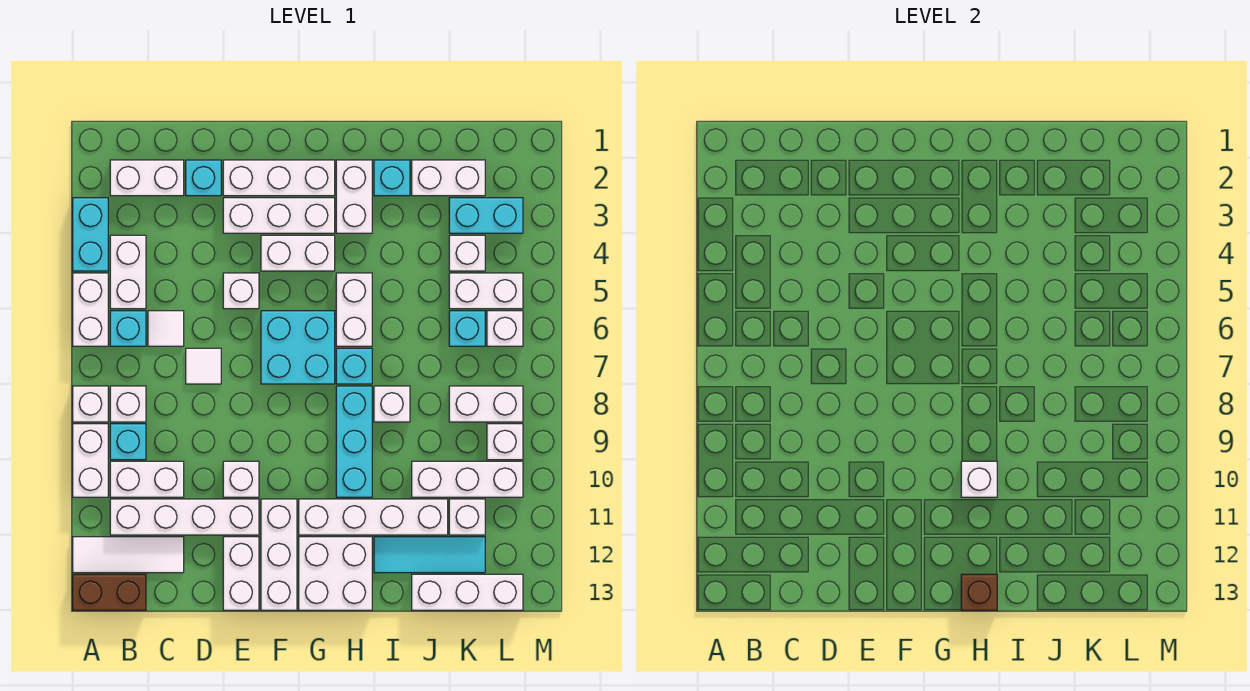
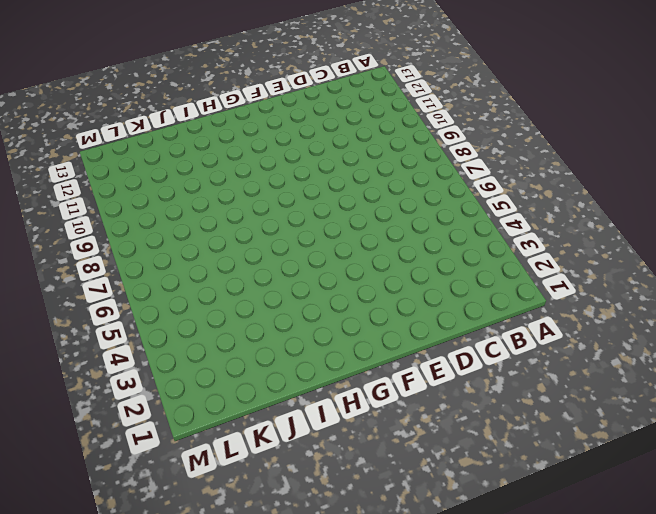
none -> cyan brick A3:A4 level 1
none -> white brick A5:A6 level 1
none -> white brick A8 level 1
none -> white brick A9:A10 level 1

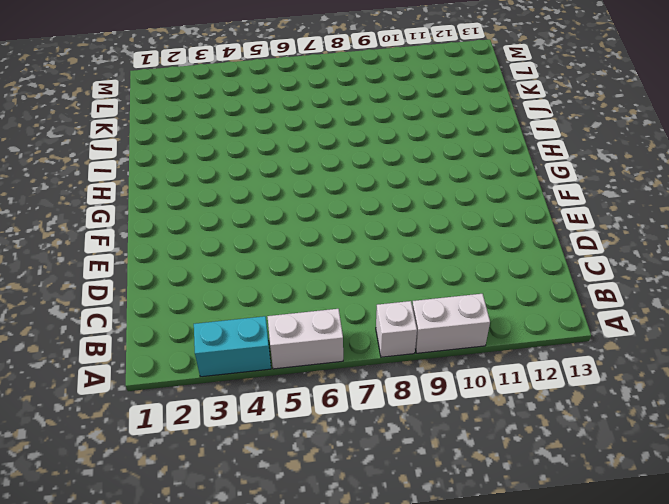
none -> white tile A12:C12 level 1
none -> brown brick A13:B13 level 1
none -> white brick B2:C2 level 1
none -> white brick B4:B5 level 1

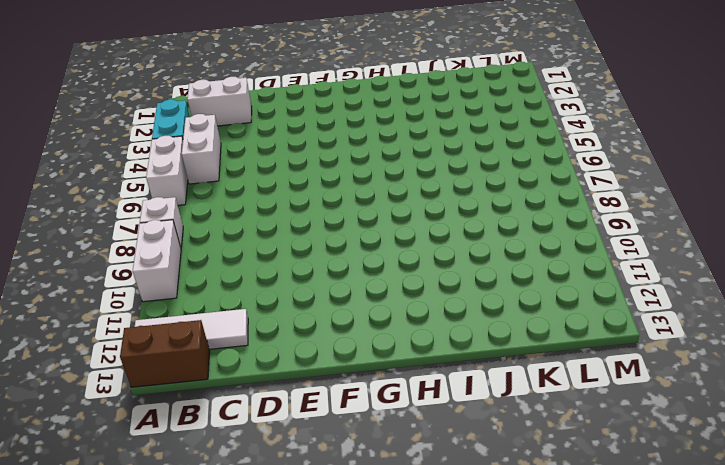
none -> cyan brick B6 level 1
none -> white brick B8 level 1
none -> cyan brick B9 level 1
none -> white brick B10:C10 level 1

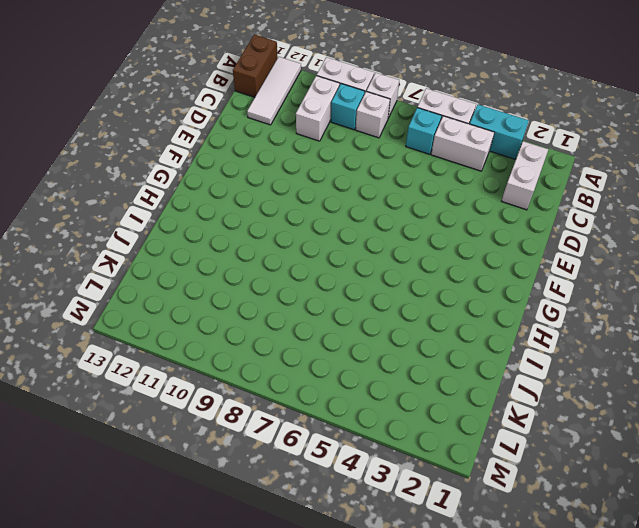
none -> white brick B11:E11 level 1
none -> white tile C6 level 1
none -> cyan brick D2 level 1
none -> white tile D7 level 1

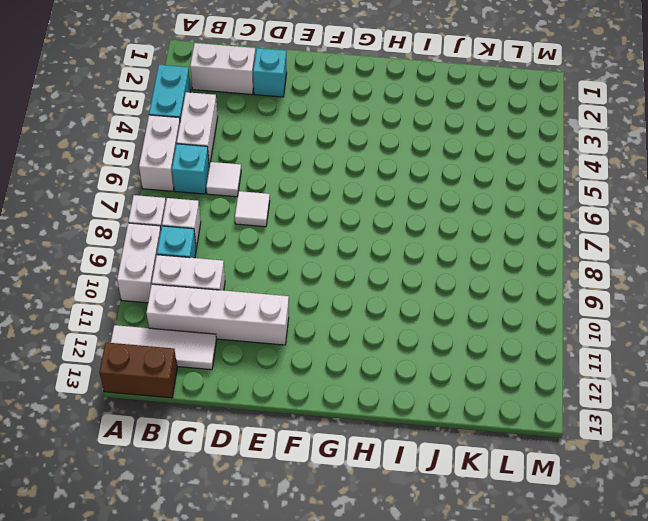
none -> white brick E2:G2 level 1
none -> white brick E3:G3 level 1
none -> white brick E5 level 1
none -> white brick E10 level 1

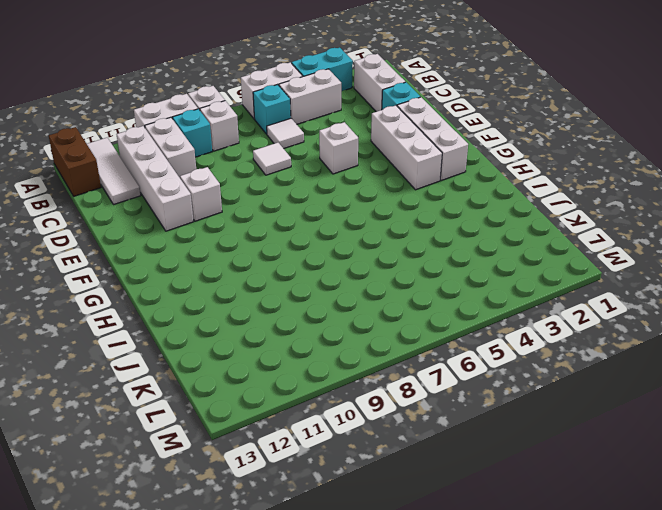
none -> white brick E12:E13 level 1
none -> white brick F4:G4 level 1
none -> cyan brick F6:G7 level 1
none -> white brick F11:F13 level 1

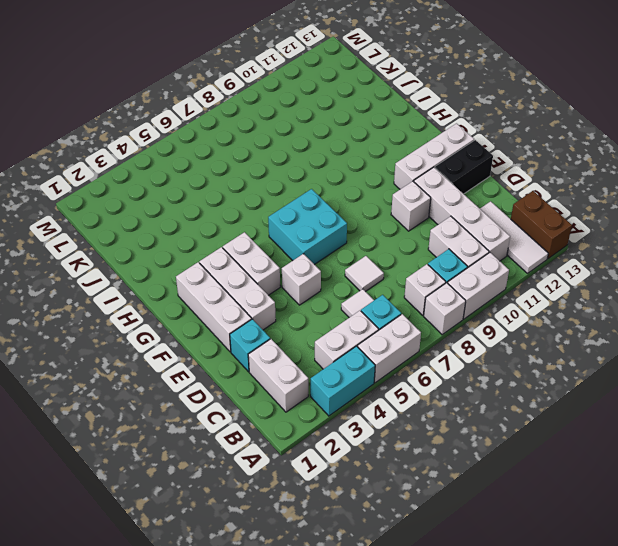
black brick E12:E13 level 1 -> white brick E12:E13 level 1
none -> white brick G11:J11 level 1
none -> white brick G12:H13 level 1
none -> white brick H2:H3 level 1
none -> white brick H5:H6 level 1

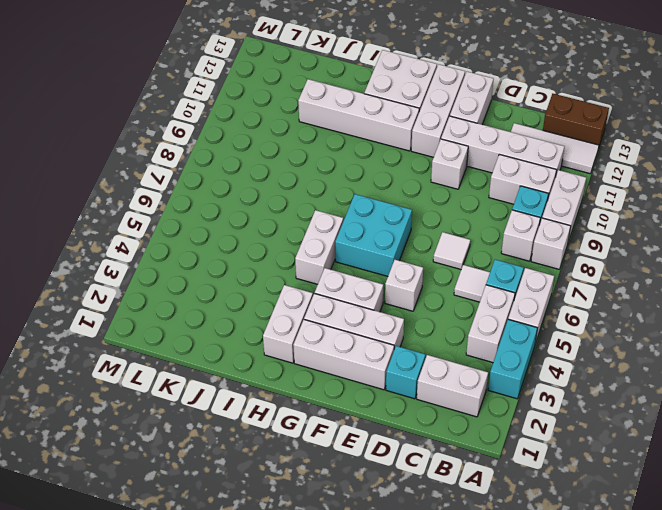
none -> cyan brick H7 level 1
none -> cyan brick H8:H10 level 1
none -> cyan brick I2 level 1
none -> white brick I8 level 1

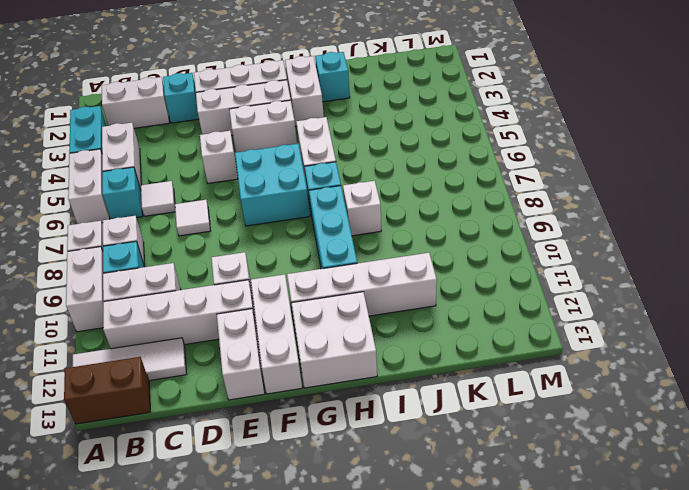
none -> cyan tile I12:K12 level 1
none -> white brick J2:K2 level 1
none -> white brick J10:L10 level 1
none -> white brick J13:L13 level 1

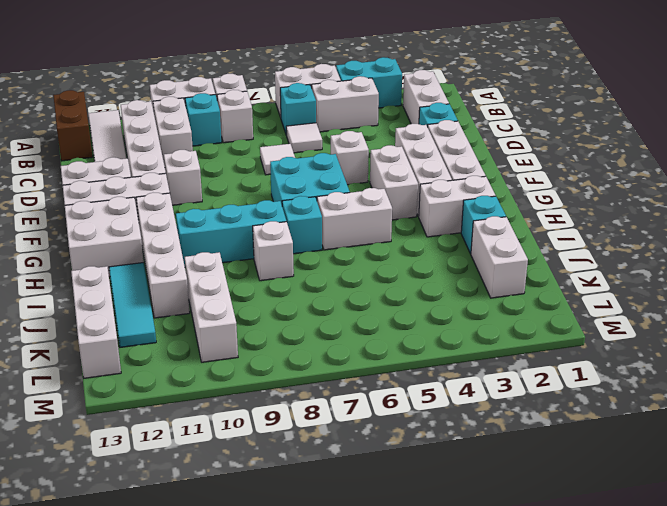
none -> cyan brick K3:L3 level 1
none -> white brick K4 level 1
none -> white brick K5:L5 level 1
none -> cyan brick K6 level 1

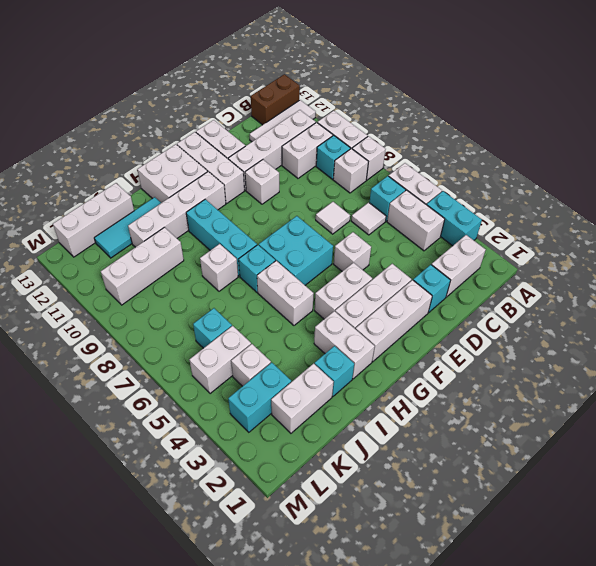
none -> white brick K8:L8 level 1
none -> white brick K11 level 1
none -> white brick L6 level 1
none -> white brick L9 level 1

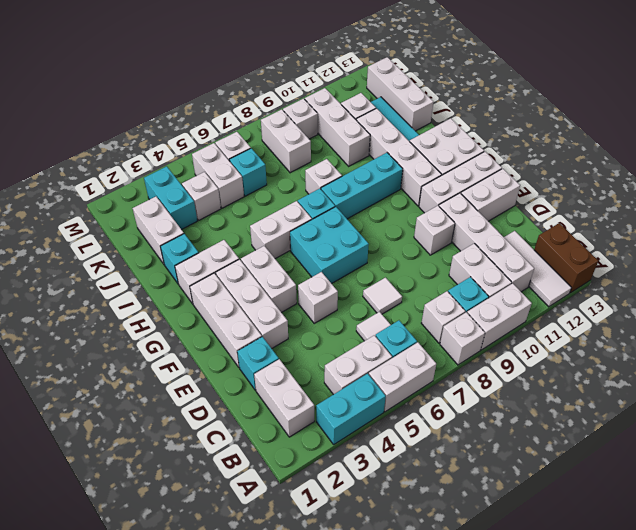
none -> white brick H10 level 2
none -> brown brick H13 level 2

